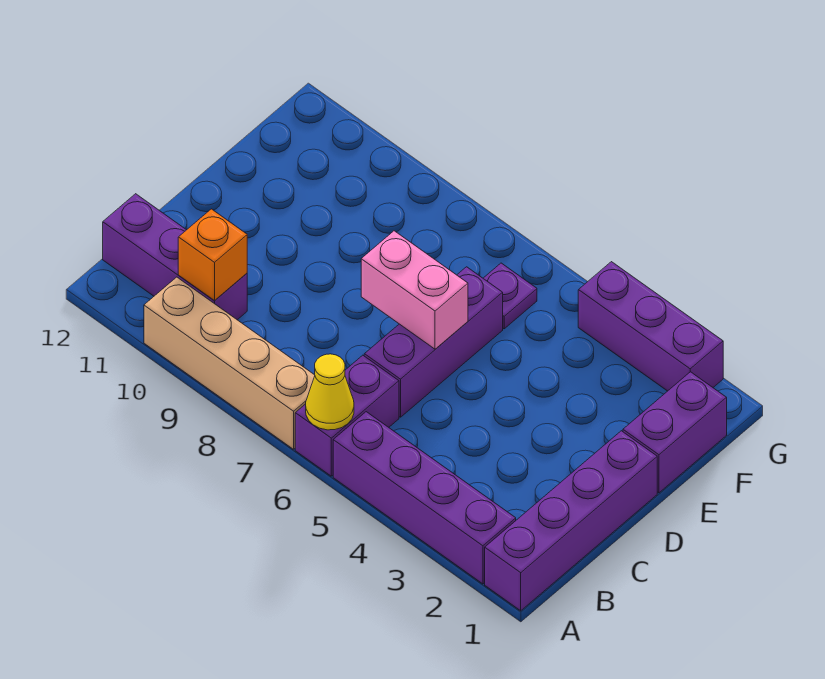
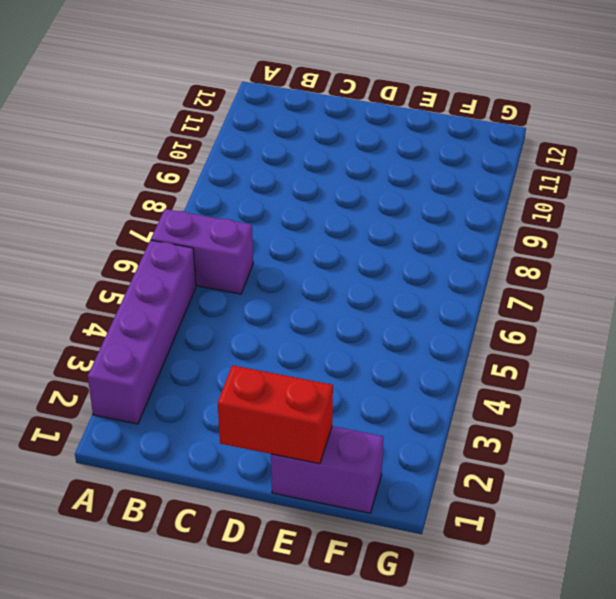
red brick D1:E1 level 2 -> none
none -> purple brick A1:D1 level 1
none -> tan brick A7:A10 level 1
none -> purple brick B10:B12 level 1

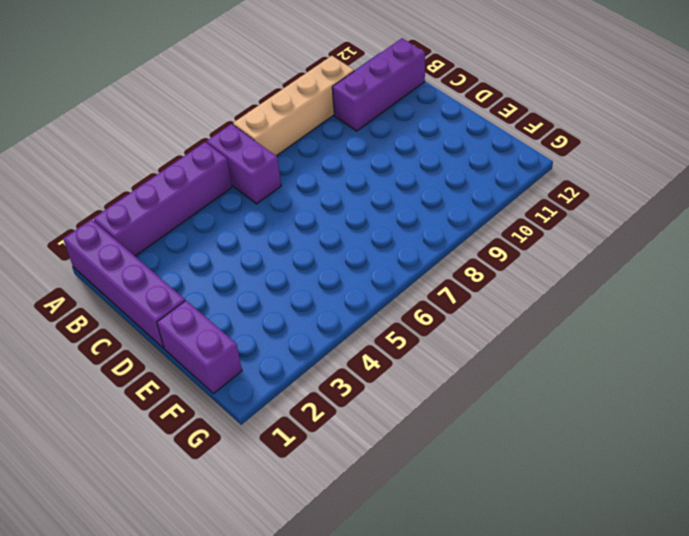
none -> purple brick C6:E6 level 1
none -> purple plate F6 level 1
none -> purple brick G2:G4 level 1

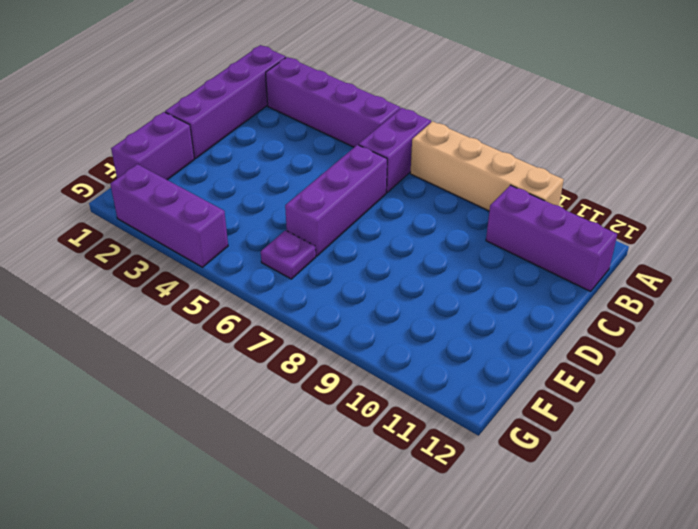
none -> yellow cone A6 level 2
none -> orange brick B10 level 2
none -> pink brick D6:D7 level 2

